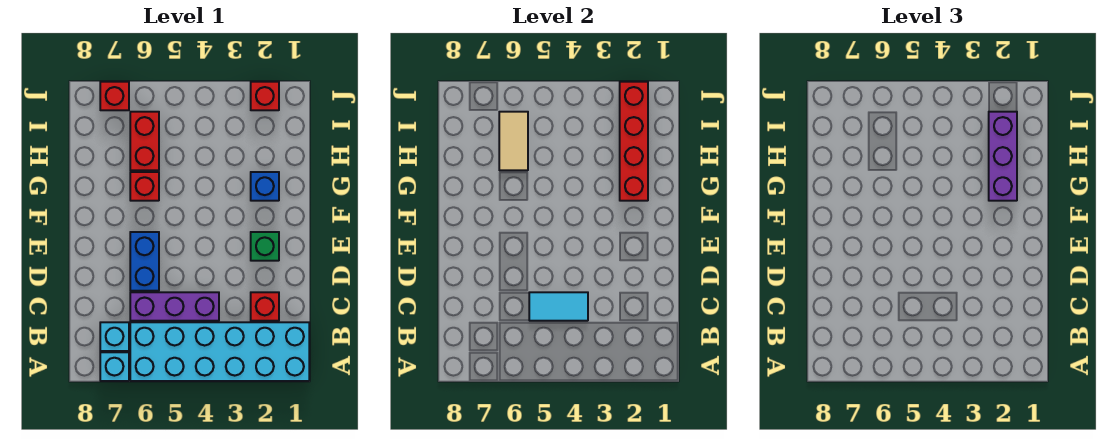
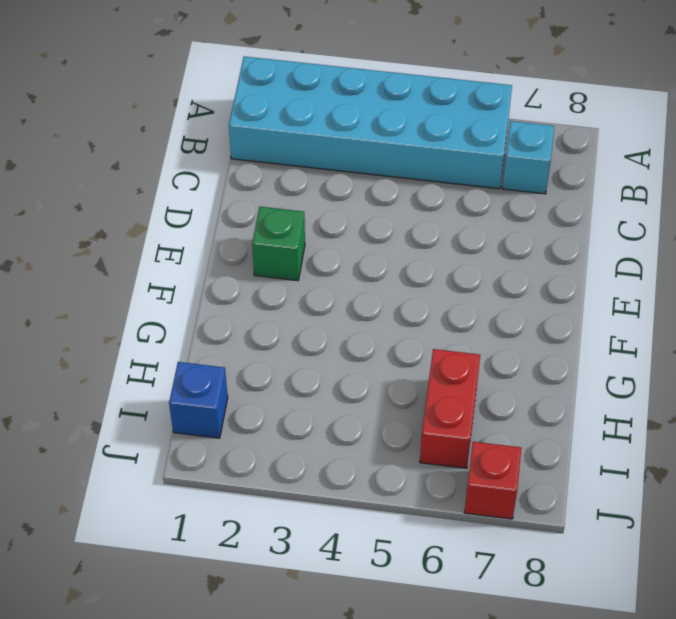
blue brick I1 level 1 -> blue brick G2 level 1
none -> cyan brick A7 level 1
none -> red brick C2 level 1
none -> purple brick C4:C6 level 1

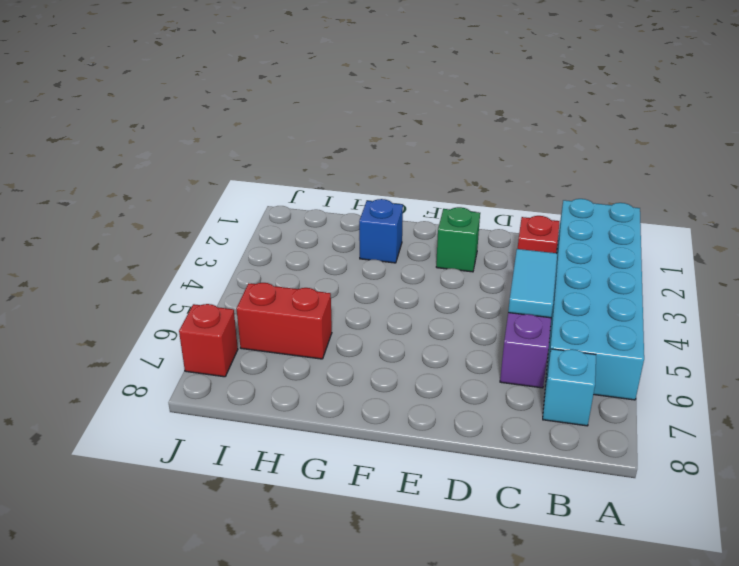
none -> cyan brick A7 level 1
none -> blue brick D6:E6 level 1
none -> red brick G6 level 1

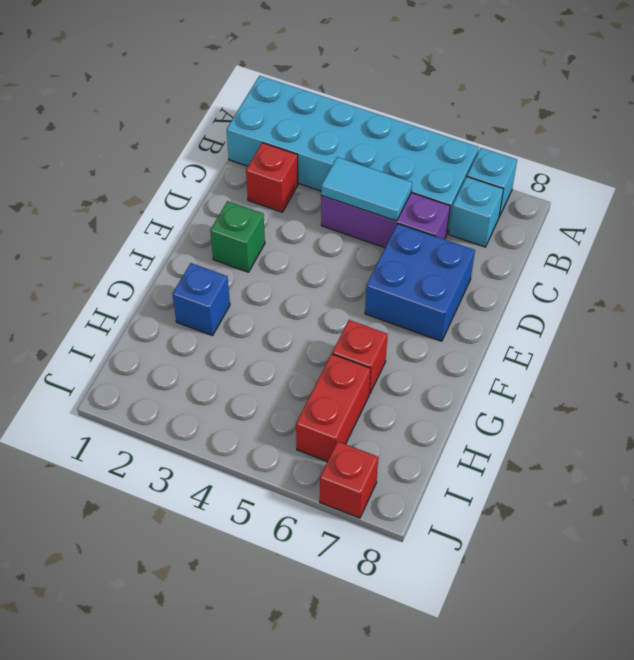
blue brick D6:E7 level 1 -> blue brick D6:E6 level 1
none -> red brick J2 level 1
none -> red brick G2:J2 level 2
none -> tan tile H6:I6 level 2

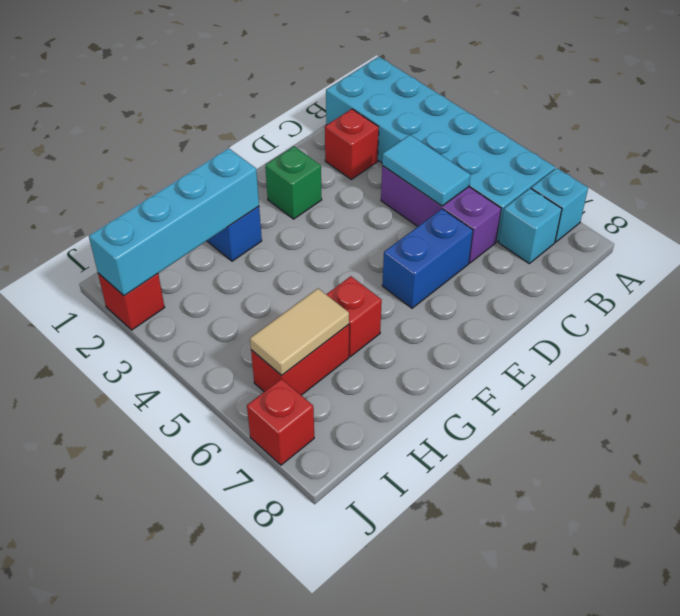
cyan brick G2:J2 level 2 -> red brick G2:J2 level 2
none -> purple brick G2:I2 level 3

